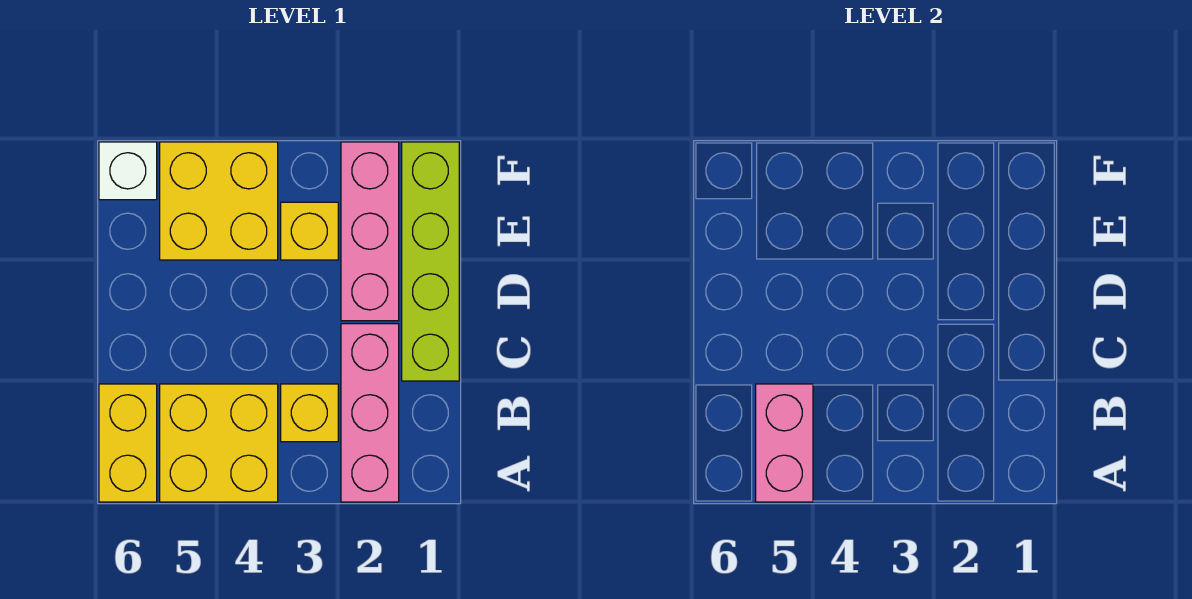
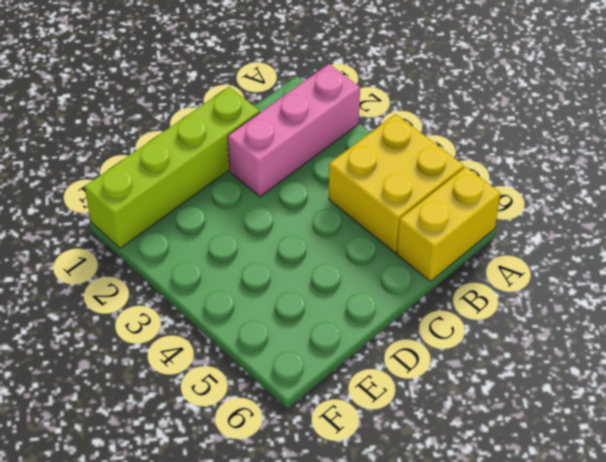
none -> yellow brick B3 level 1
none -> pink brick D2:F2 level 1

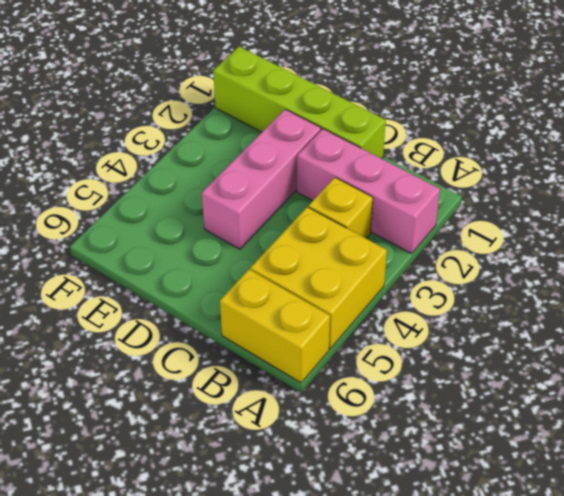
pink brick D2:D4 level 1 -> pink brick D2:F2 level 1
none -> yellow brick E3 level 1
none -> yellow brick E4:F5 level 1

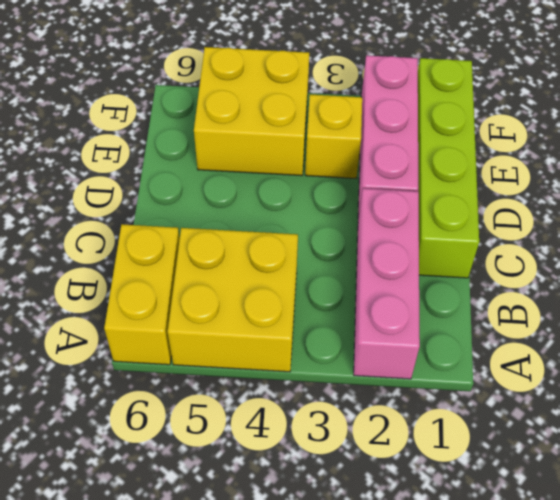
none -> yellow brick B3 level 1
none -> white brick F6 level 1

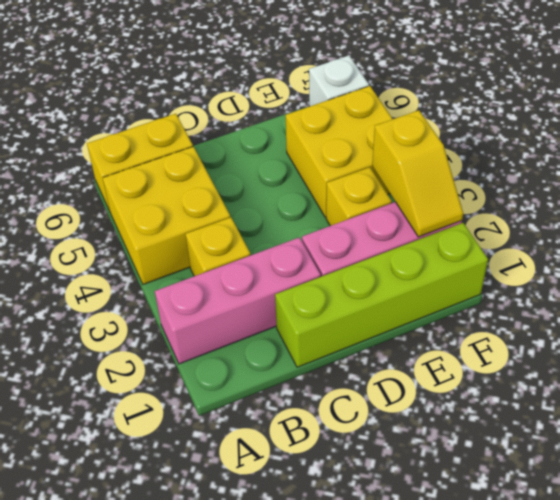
yellow slope F2:F3 level 2 top 3 -> none
none -> pink brick A5:B5 level 2

